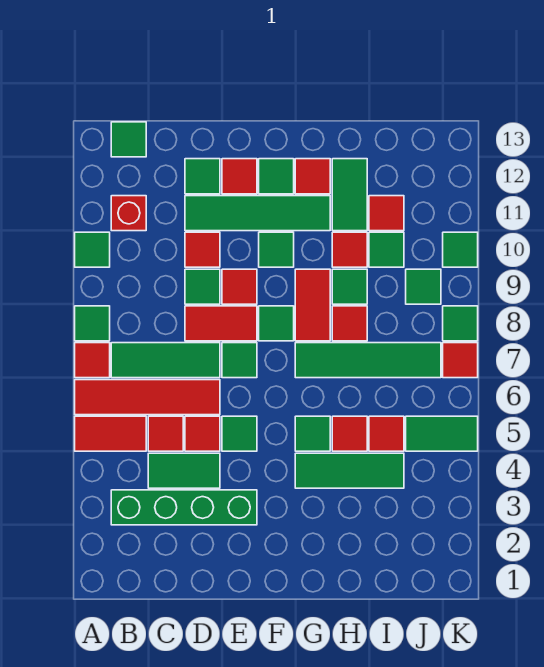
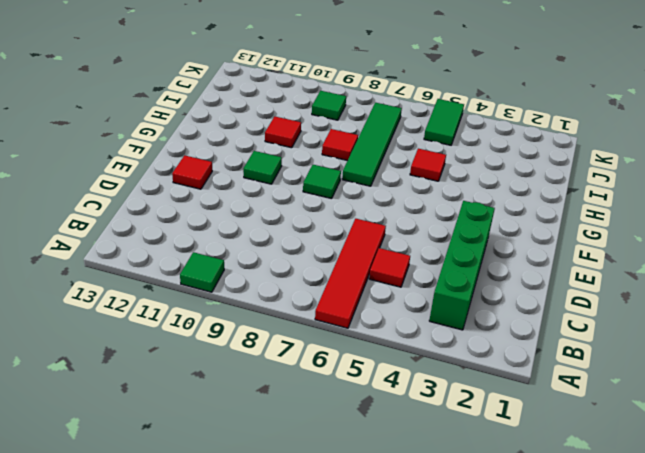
none -> red tile A5:B5 level 1
none -> red tile A7 level 1
none -> green tile A8 level 1
none -> green tile B7:D7 level 1

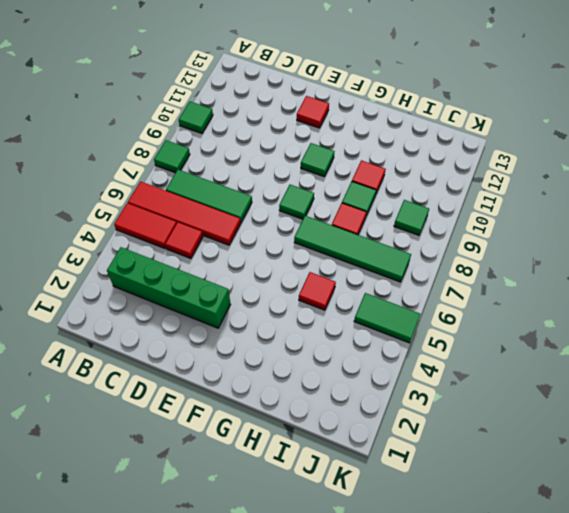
none -> red tile A7 level 1
none -> red brick B11 level 1
none -> green tile B13 level 1
none -> green tile C4:D4 level 1

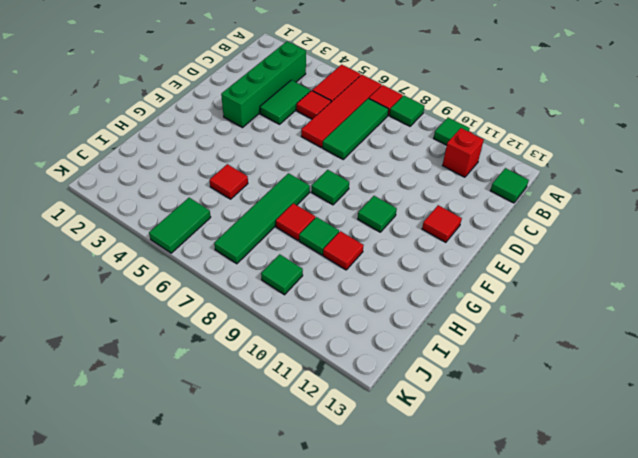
none -> red tile D5 level 1
none -> red tile D8:E8 level 1
none -> green tile D9 level 1
none -> red tile D10 level 1

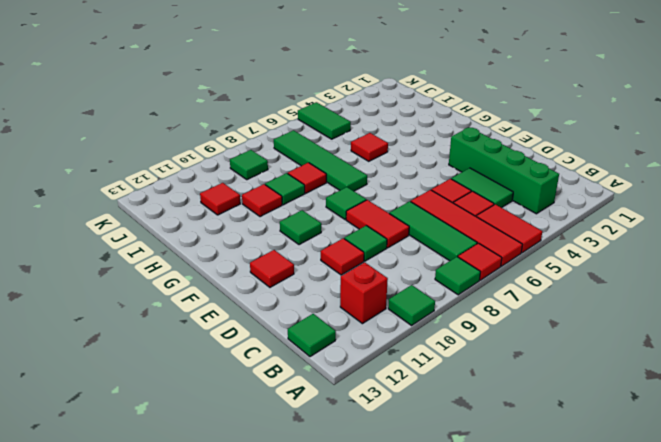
none -> green tile D11:G11 level 1
none -> green tile D12 level 1
none -> green tile E5 level 1
none -> green tile E7 level 1

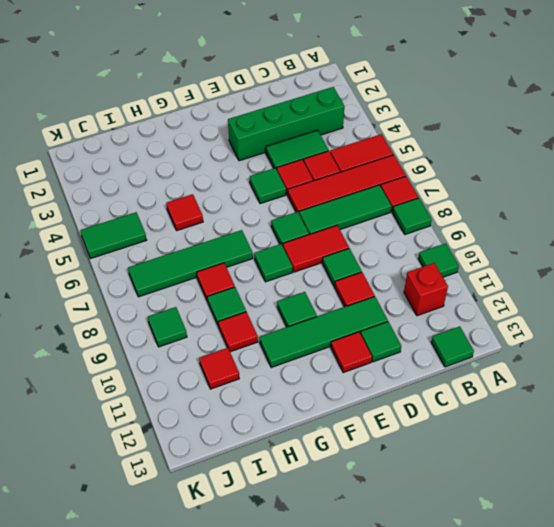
none -> red tile E9 level 1
none -> green tile F12 level 1
none -> green tile G4:I4 level 1
none -> green tile G5 level 1

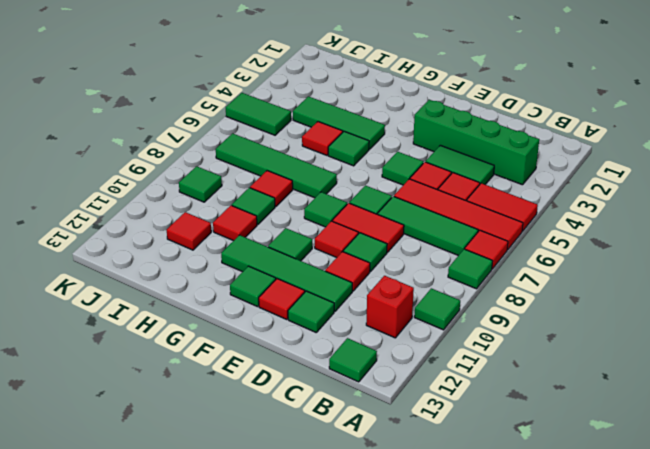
none -> red tile G8:G9 level 1
none -> red tile G12 level 1
none -> green tile H11:H12 level 1
none -> red tile I5 level 1

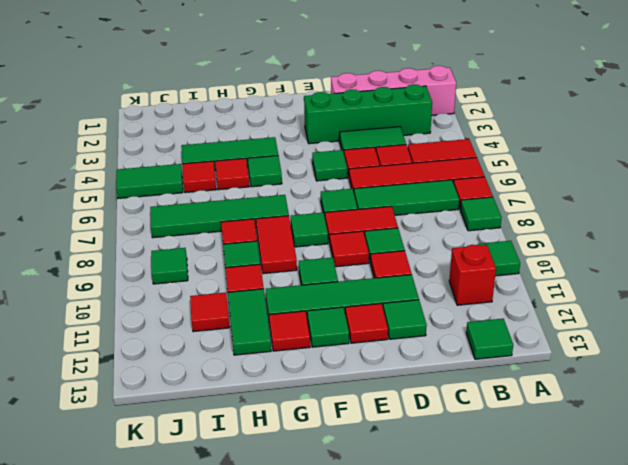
pink brick A2:D2 level 1 -> none
none -> green tile I10 level 1
none -> red tile K7 level 1
none -> green tile K8 level 1
none -> green tile K10 level 1

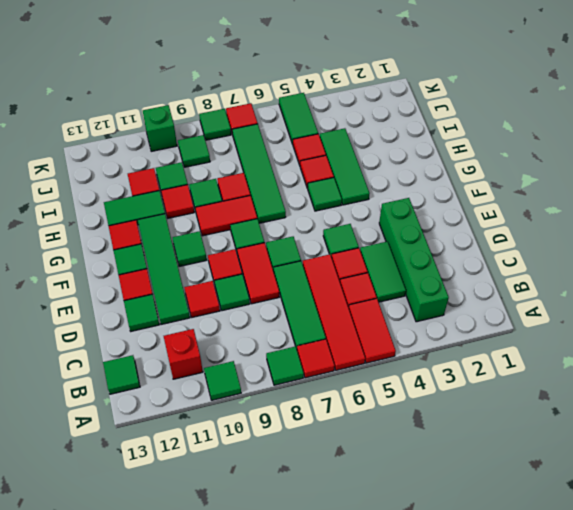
green brick K10 level 1 -> green tile K10 level 1

